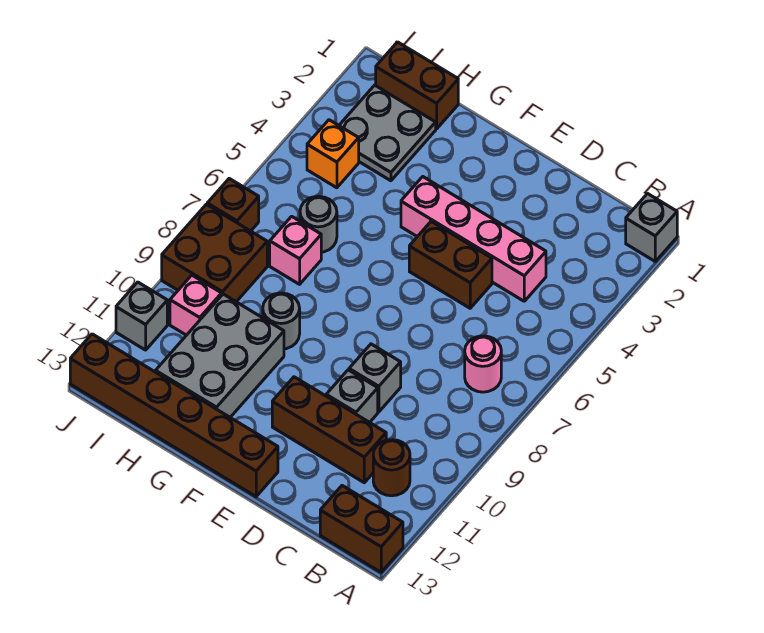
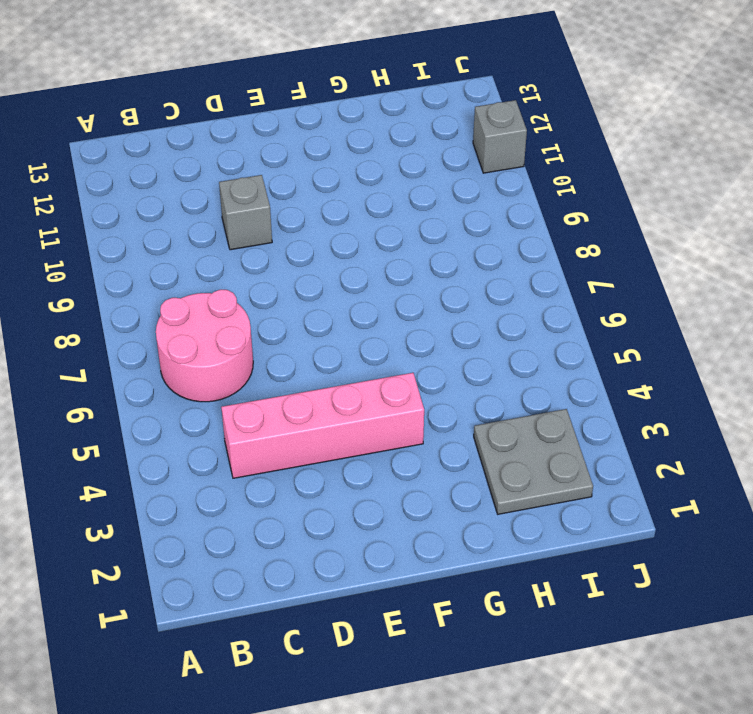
pink round brick B6:C7 level 1 -> pink round brick B7 level 1
none -> grey brick A1 level 1
none -> brown brick A13:B13 level 1
none -> brown round brick B11 level 1

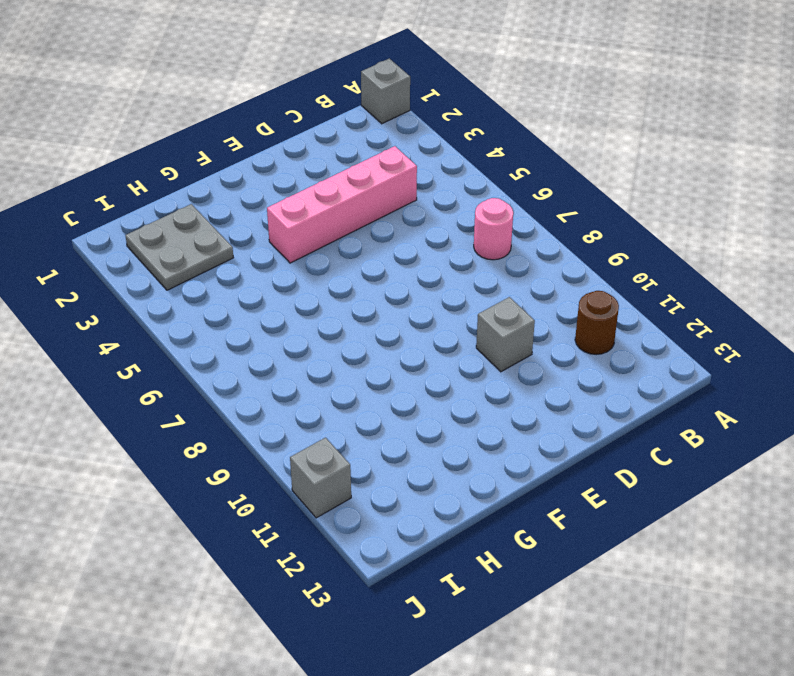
none -> brown brick A13:B13 level 1
none -> brown brick C11:E11 level 1
none -> brown brick D5:E5 level 1

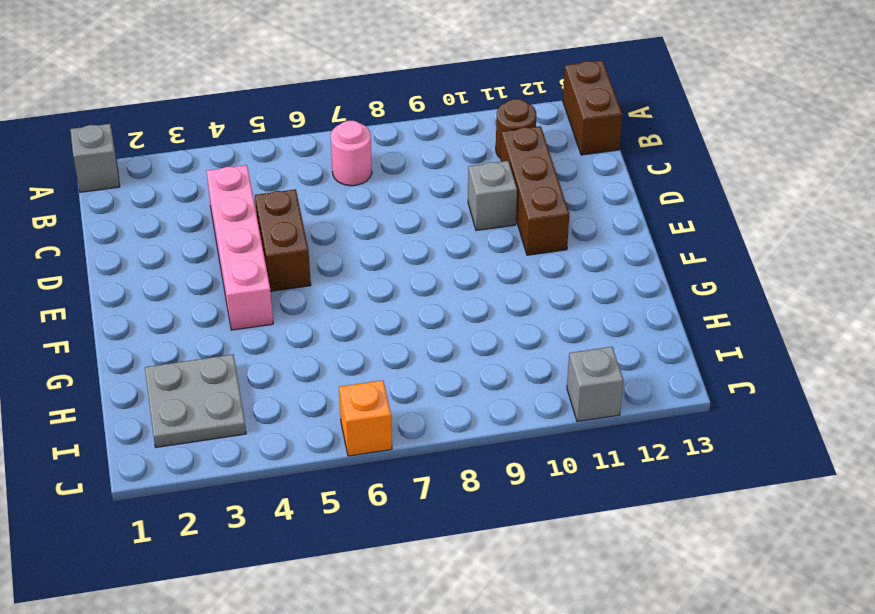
orange brick J6 level 1 -> orange brick I4 level 1
none -> grey brick D9 level 1
none -> brown brick E13:J13 level 1
none -> grey round brick G9 level 1

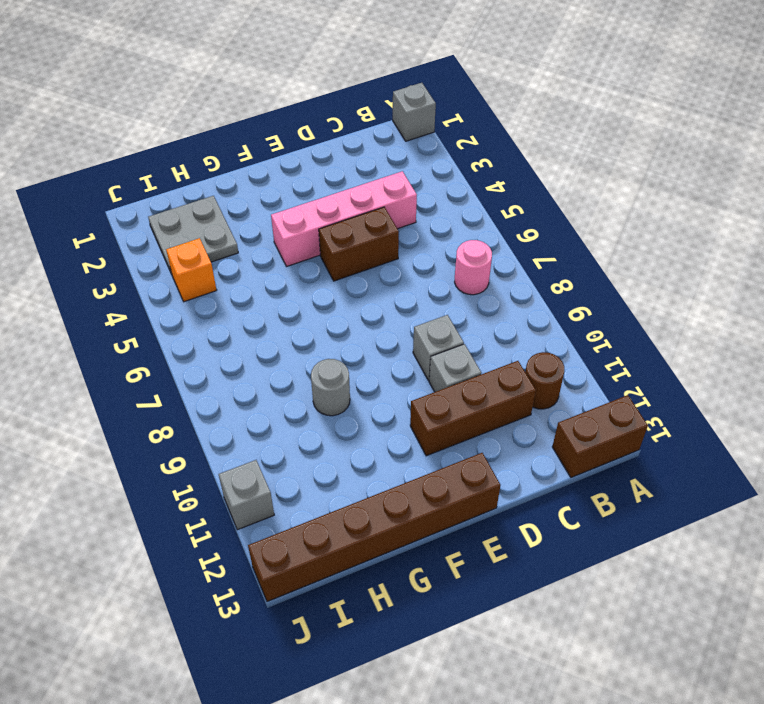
none -> grey brick G10:H12 level 1
none -> brown brick H1:I1 level 1
none -> grey round brick H6 level 1

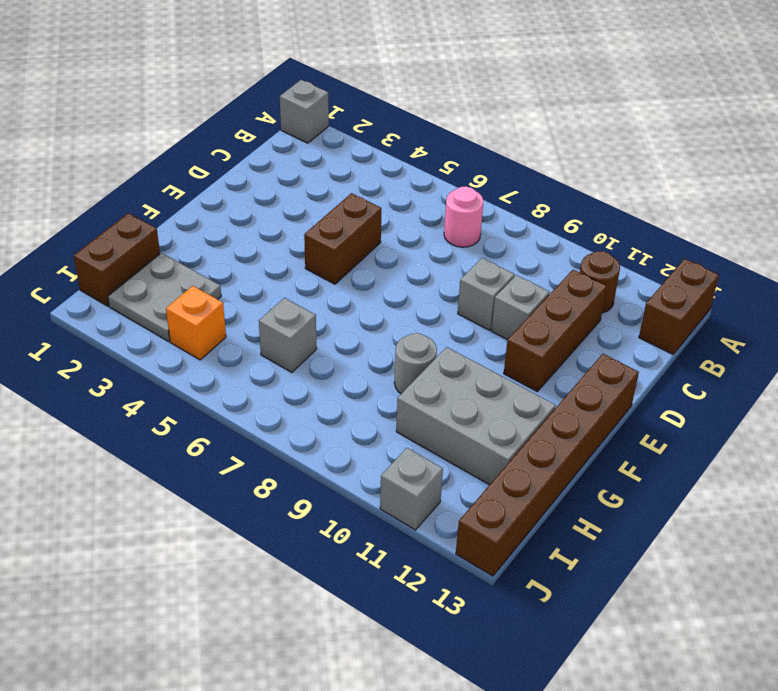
grey brick H6 level 1 -> grey round brick H6 level 1
none -> pink brick C4:F4 level 1
none -> pink brick H7 level 1
none -> brown brick I8:J9 level 1

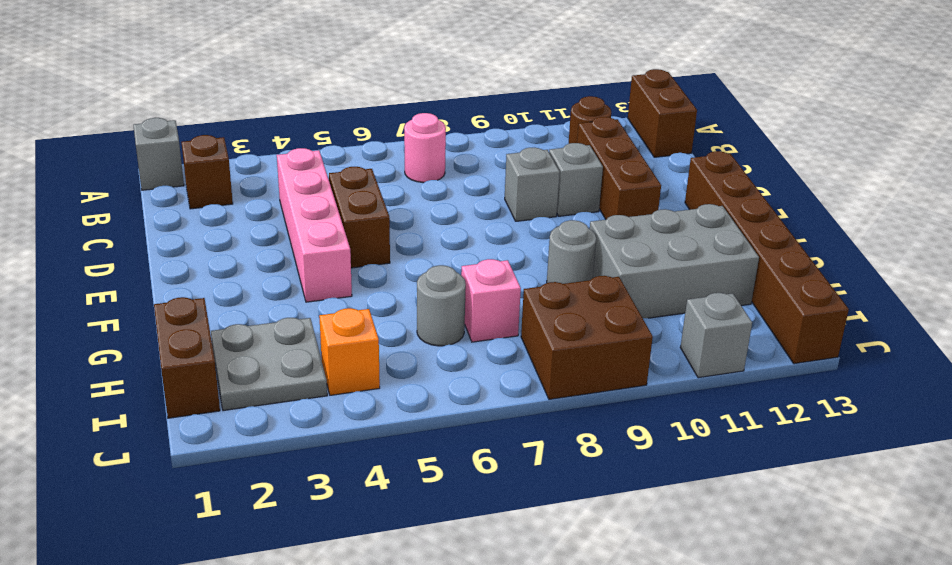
brown brick B2 level 1 -> brown brick J7 level 1
none -> pink brick I10 level 1

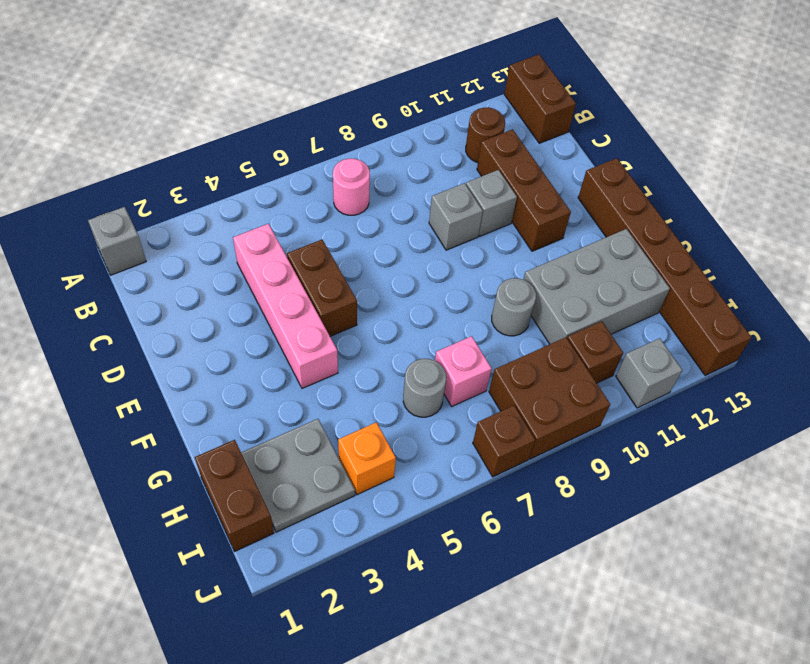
brown brick I10 level 1 -> pink brick I10 level 1

